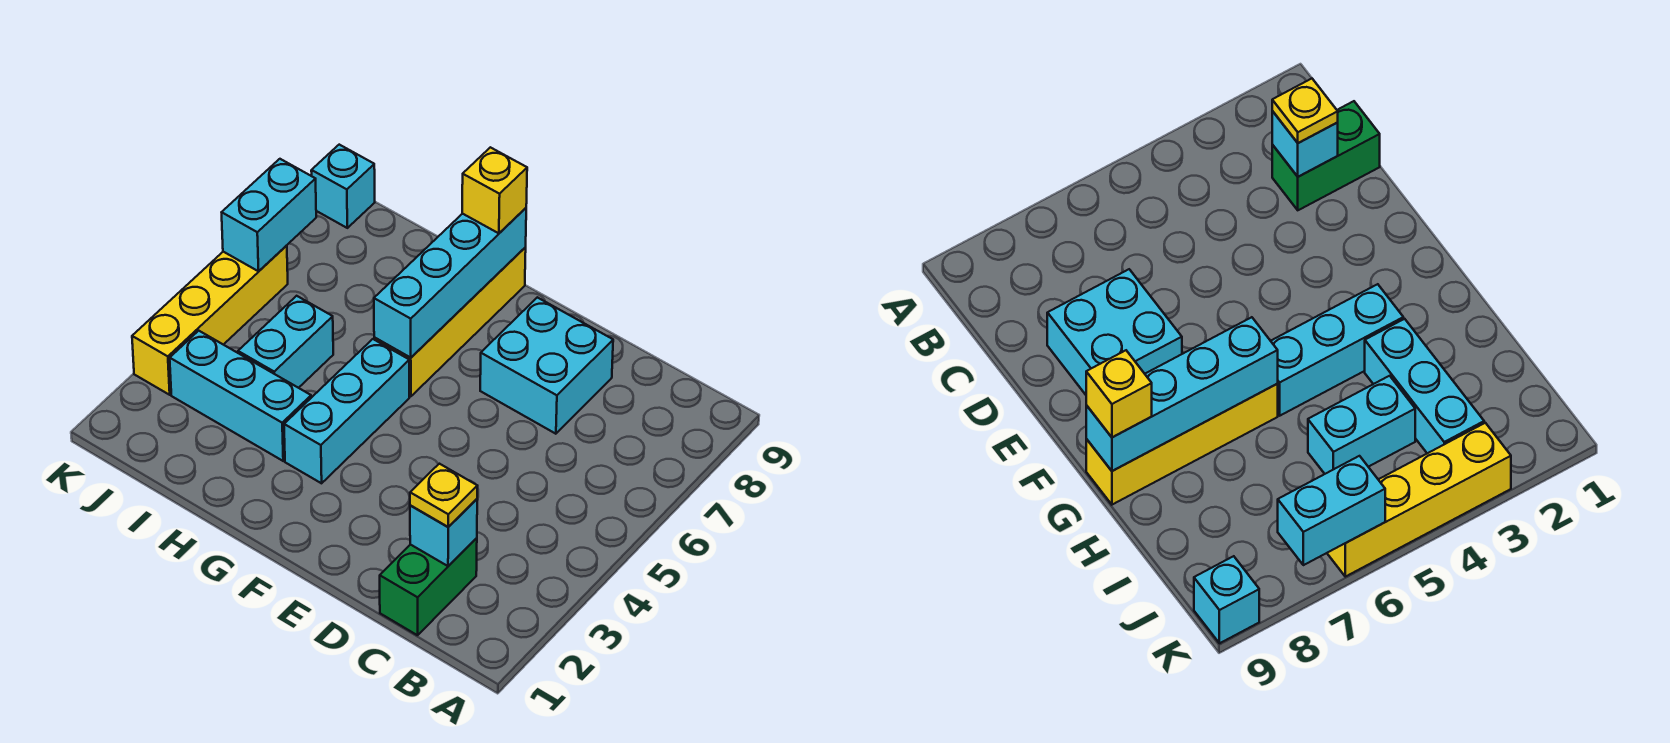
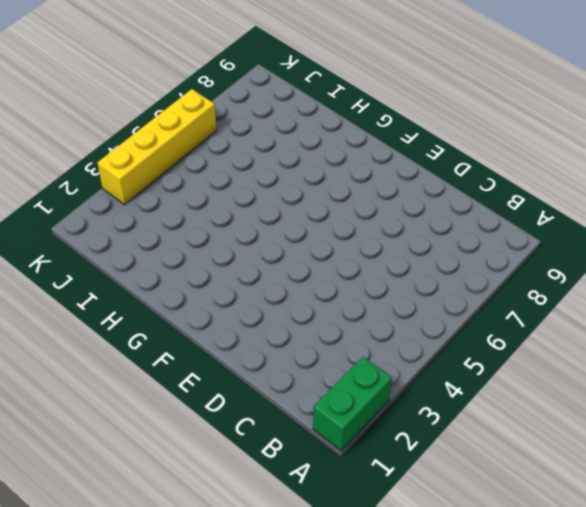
green brick A1:A2 level 1 -> green brick C1:C2 level 1
none -> cyan brick D7:E8 level 1
none -> cyan brick G3:G5 level 1
none -> yellow brick G6:G9 level 1

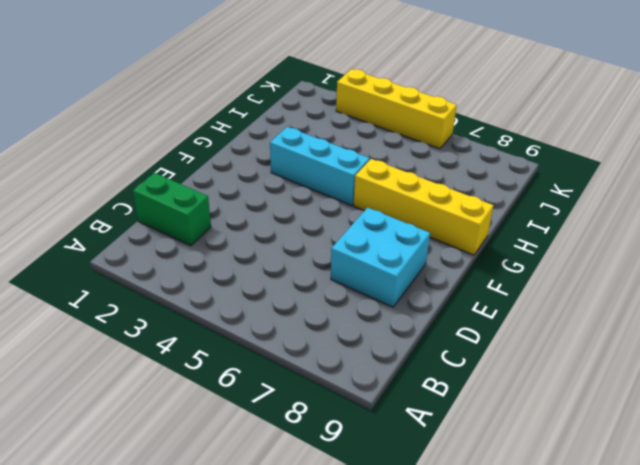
none -> cyan brick H3:J3 level 1
none -> cyan brick I4:I5 level 1
none -> cyan brick K9 level 1

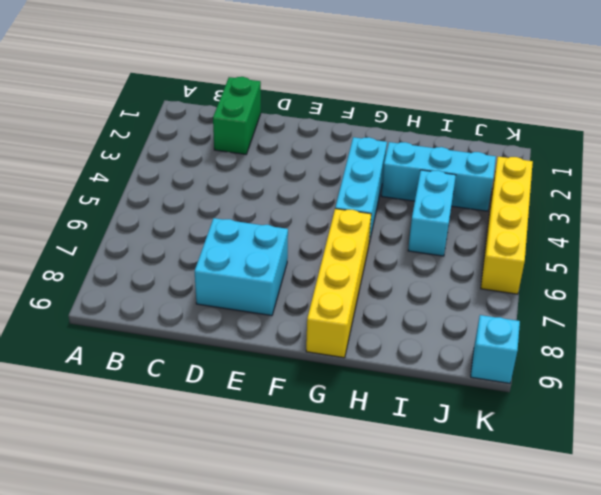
none -> cyan brick C2 level 2
none -> cyan brick G6:G9 level 2
none -> cyan brick K6:K7 level 2

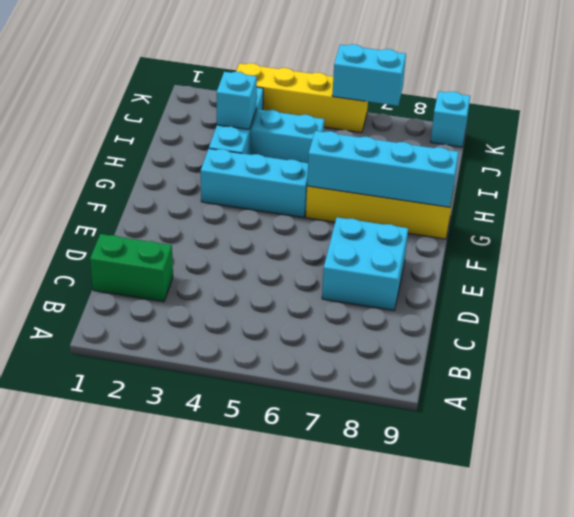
cyan brick I3 level 2 -> cyan brick C2 level 2
none -> yellow plate C2 level 3
none -> yellow brick G9 level 3

